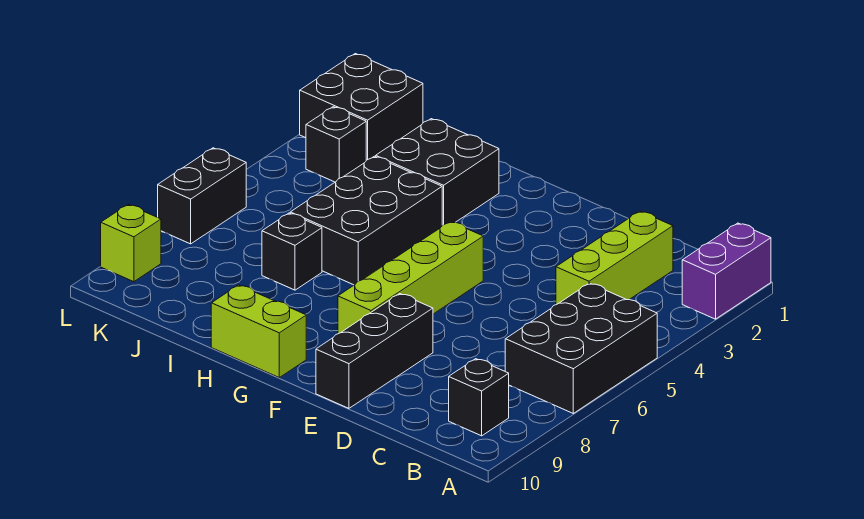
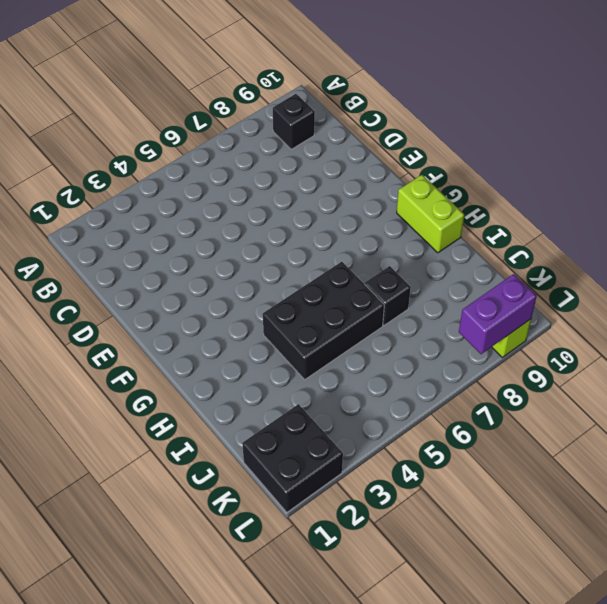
purple brick L8:L9 level 2 -> purple brick A1:A2 level 1
none -> black brick A5:B7 level 1
none -> lime brick C2:C4 level 1
none -> black brick E8:E10 level 1

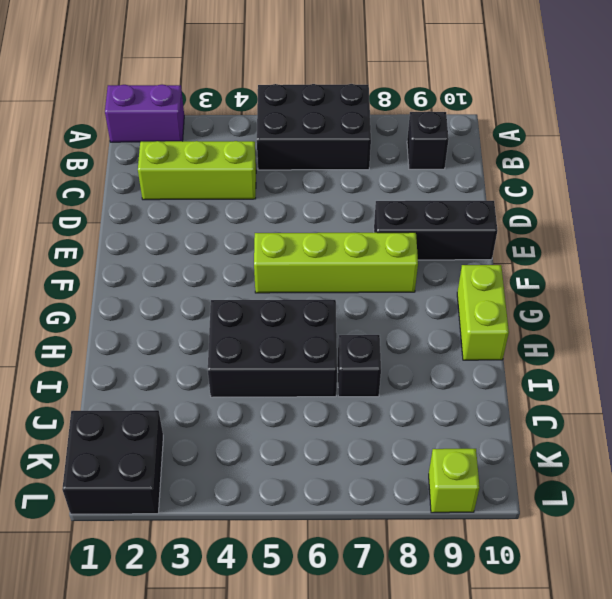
none -> black brick H2:I3 level 1
none -> black brick K3 level 1
none -> black brick L6:L7 level 1

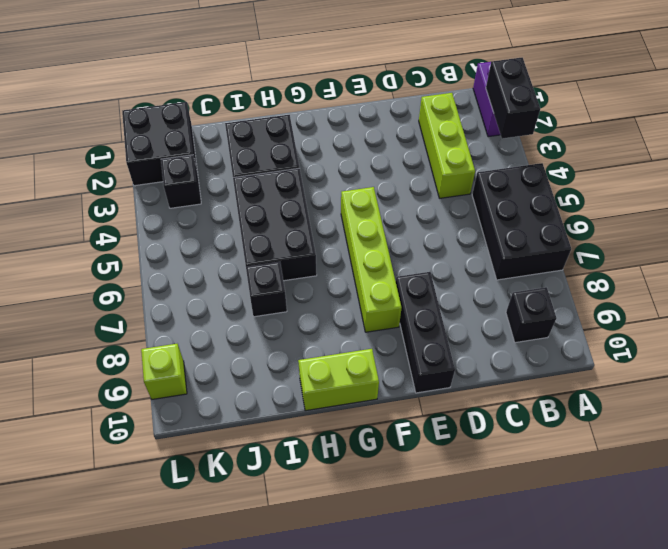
black brick A2:A3 level 2 -> black brick L6:L7 level 1

